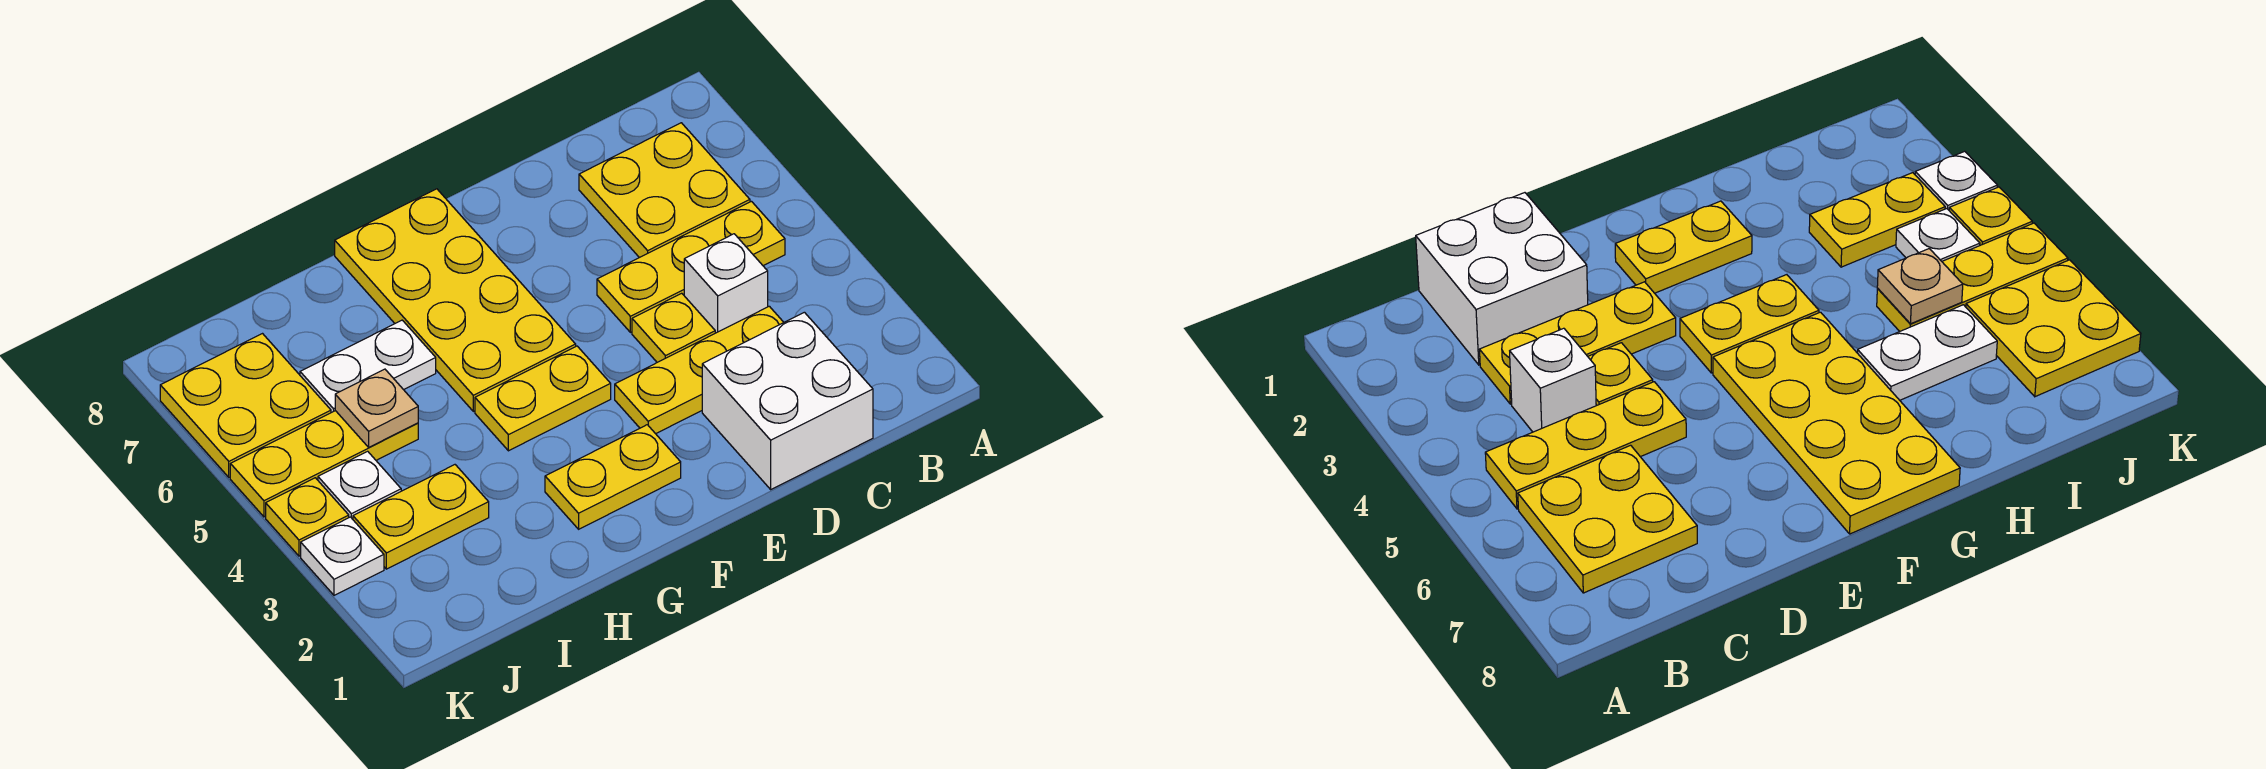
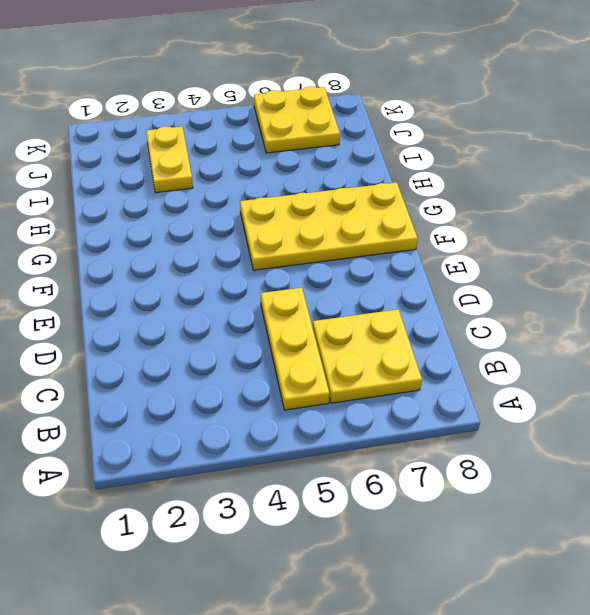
none -> white brick C1:D2 level 1
none -> yellow plate C3:E3 level 1
none -> white brick C4 level 1

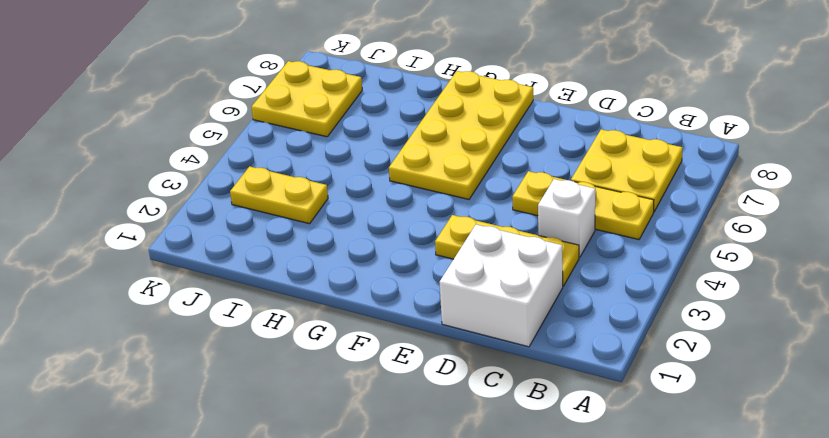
none -> yellow plate D4 level 1
none -> yellow plate F2:G2 level 1
none -> yellow plate F4:G4 level 1

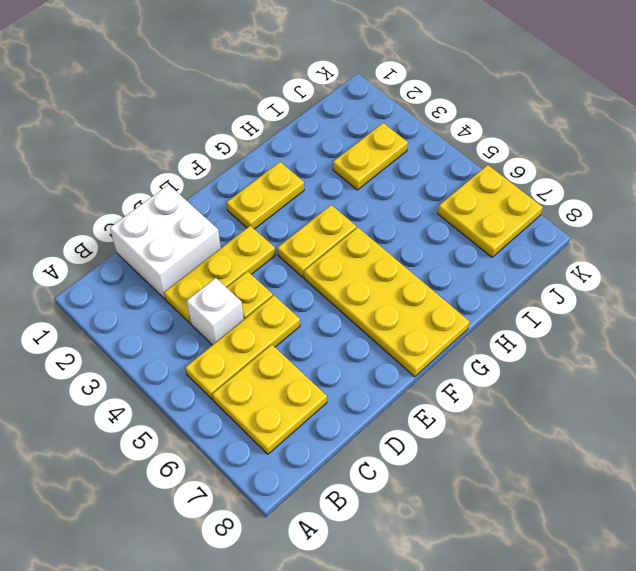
none -> white plate H6:I6 level 1
none -> yellow plate I5:K5 level 1
none -> white plate J4 level 1

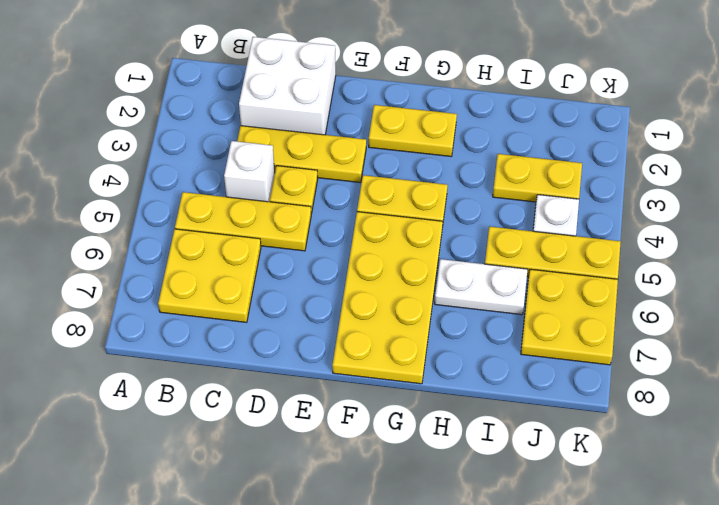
none -> white plate K3 level 1
none -> yellow plate K4 level 1
none -> tan plate I5 level 2

